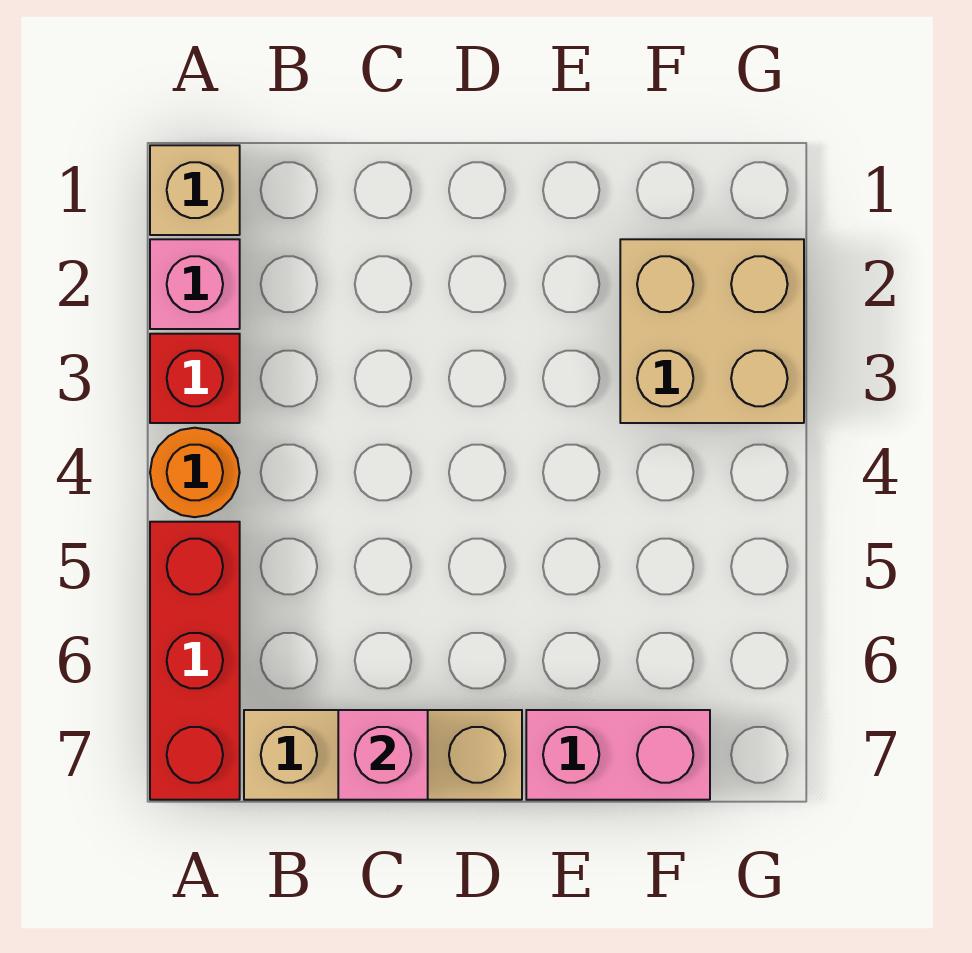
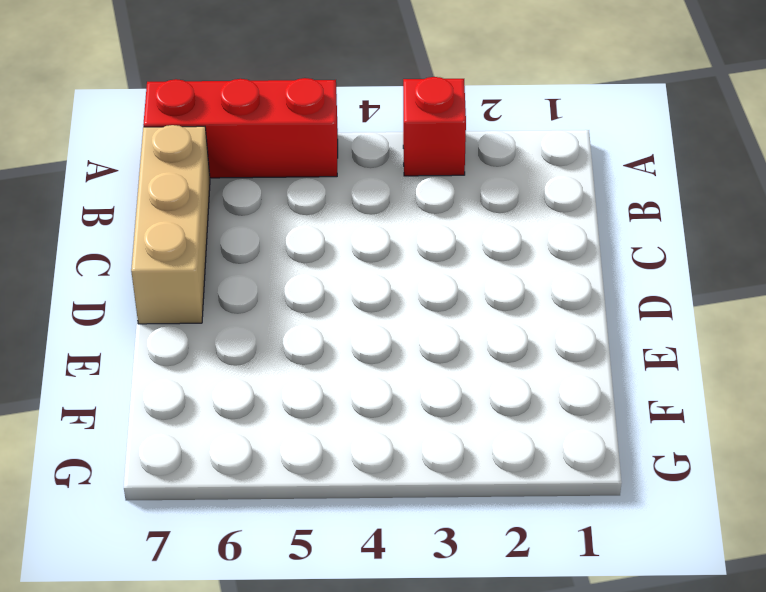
none -> tan brick A1 level 1
none -> pink brick A2 level 1

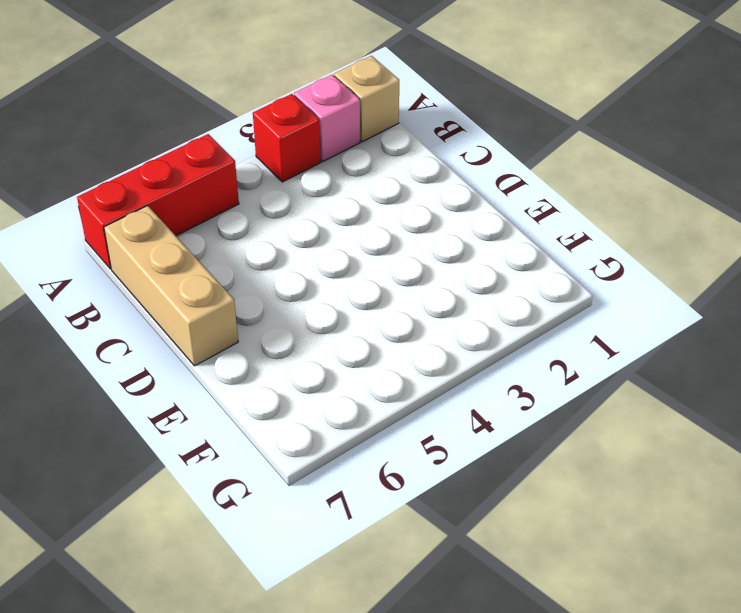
none -> orange round brick A4 level 1
none -> pink brick E7:F7 level 1

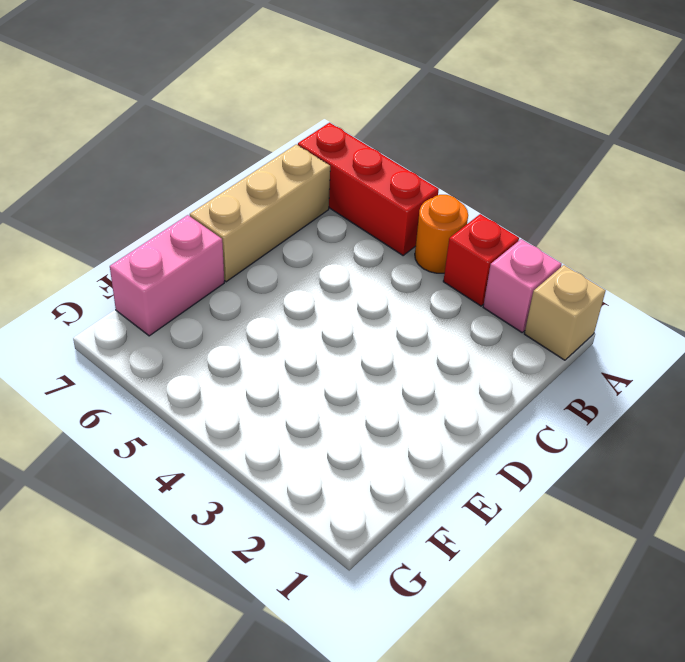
none -> tan brick F2:G3 level 1
none -> pink brick C7 level 2

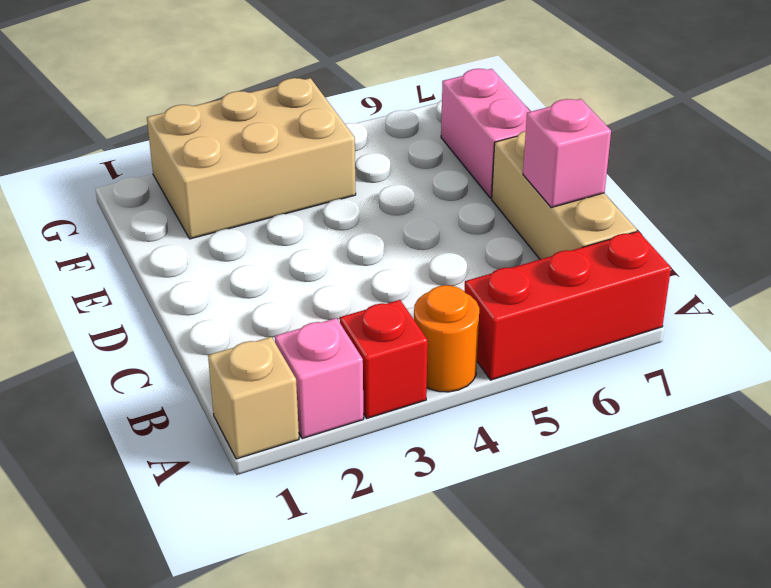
tan brick F2:G4 level 1 -> tan brick F2:G3 level 1

